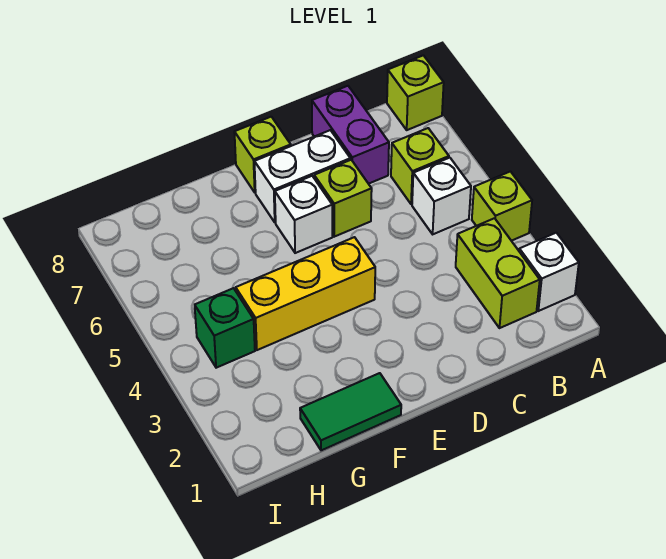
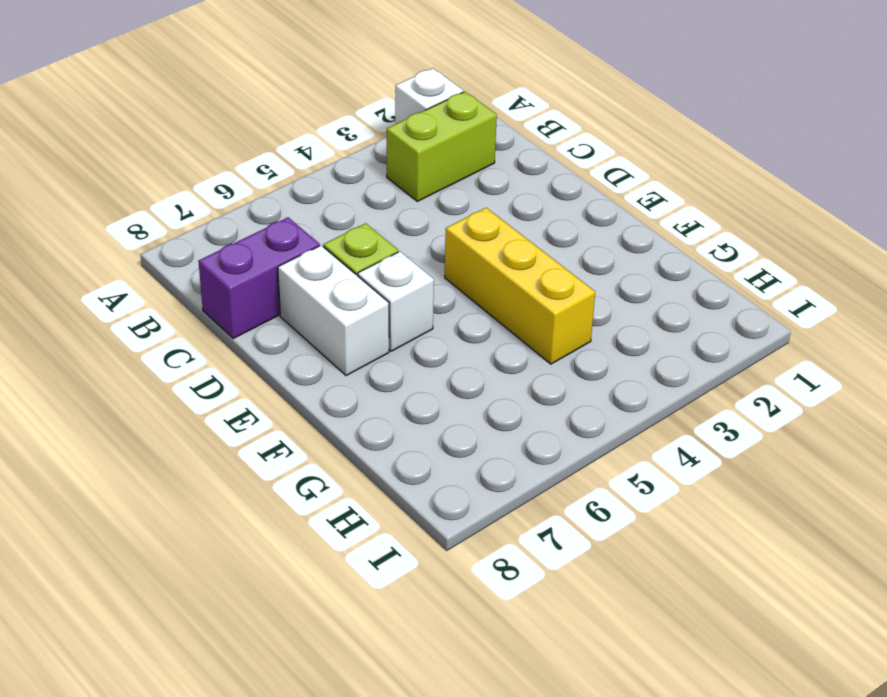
none -> lime brick A4 level 1
none -> lime brick A8 level 1
none -> white brick B5 level 1

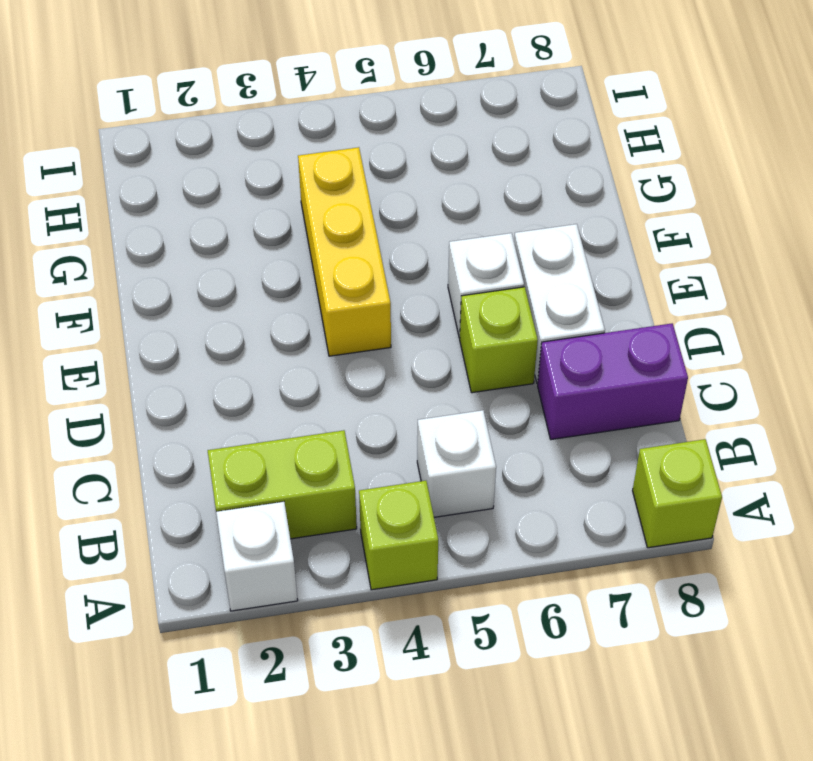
none -> lime brick B6 level 1
none -> lime brick E8 level 1
none -> green tile F1:G1 level 1

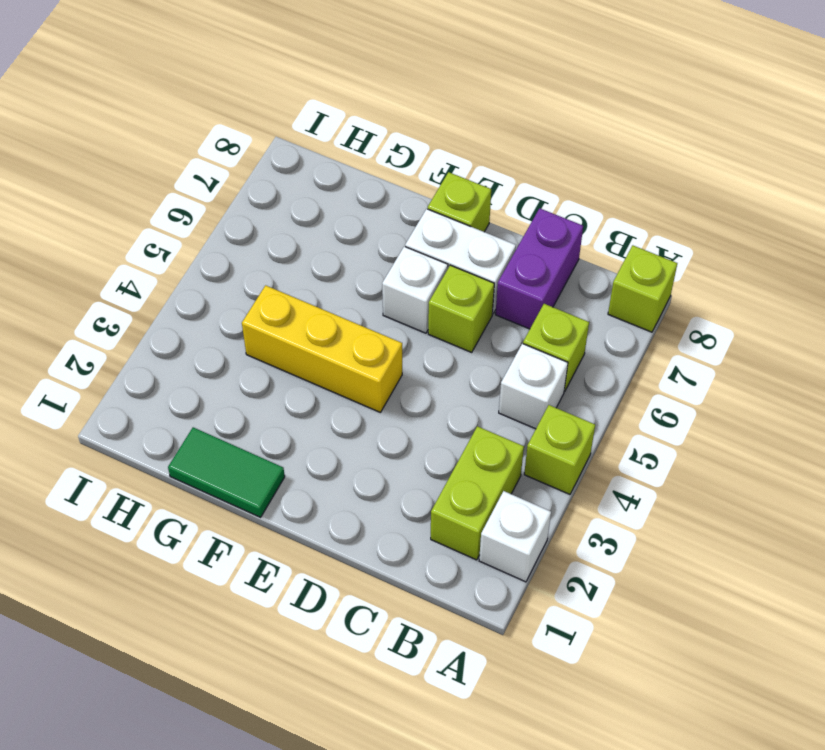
none -> green brick H4 level 1

